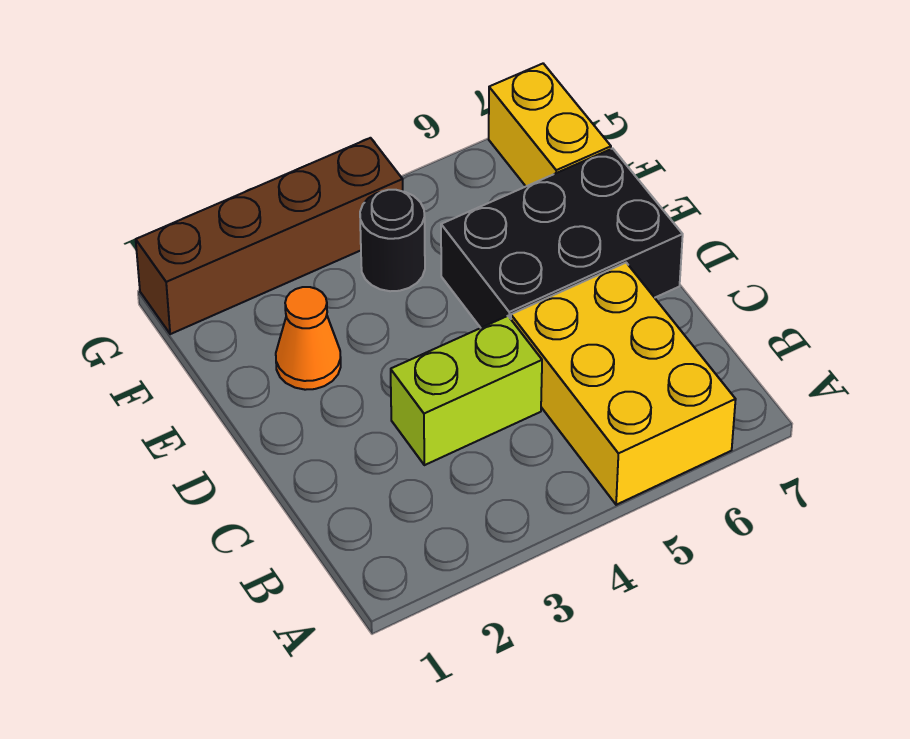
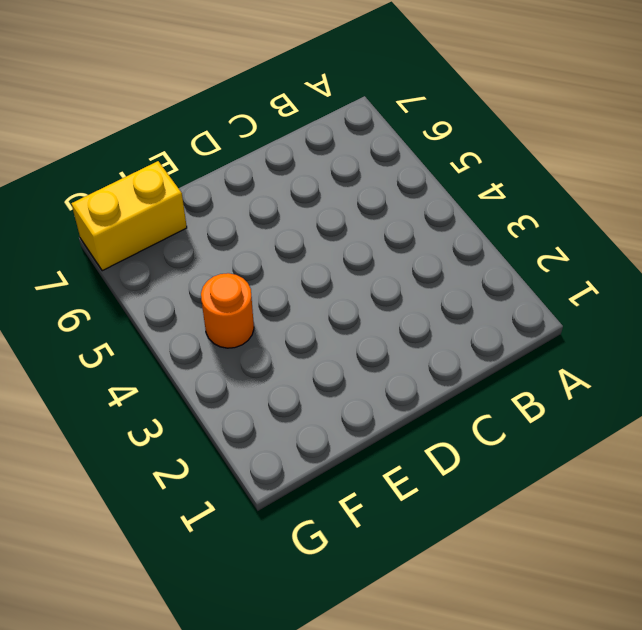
orange round brick F4 level 1 -> black round brick F4 level 1
none -> yellow brick A5:C6 level 1
none -> lime brick C3:C4 level 1

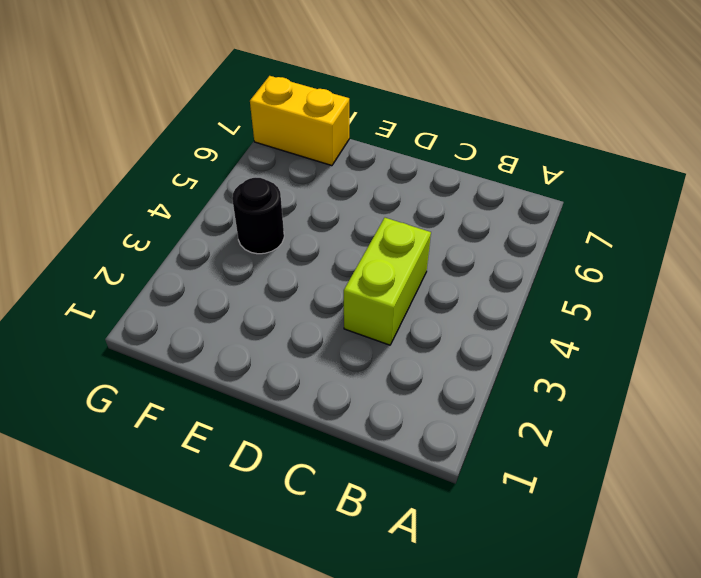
none -> yellow brick A5:C6 level 1
none -> black brick D5:E7 level 1

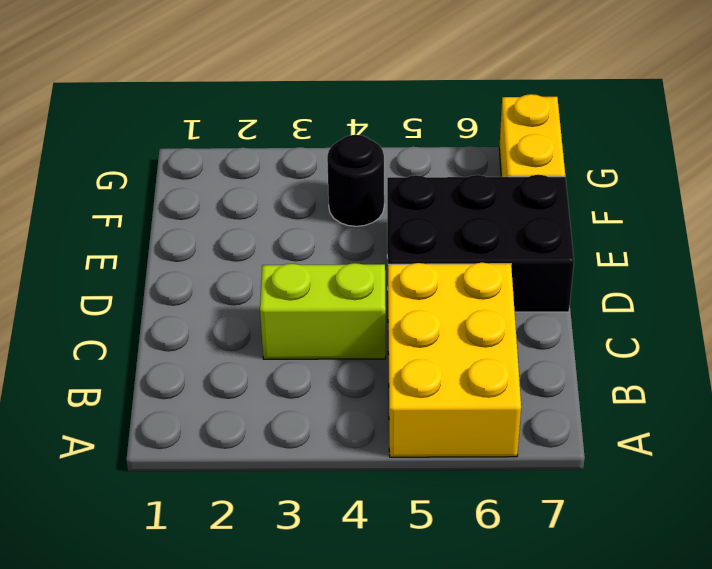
none -> orange cone E2 level 1
none -> brown brick G1:G4 level 1

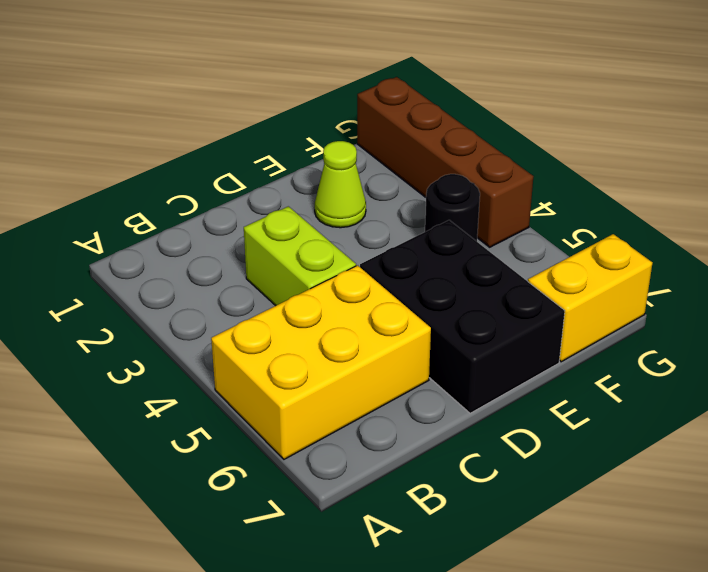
lime cone E2 level 1 -> orange cone E2 level 1

